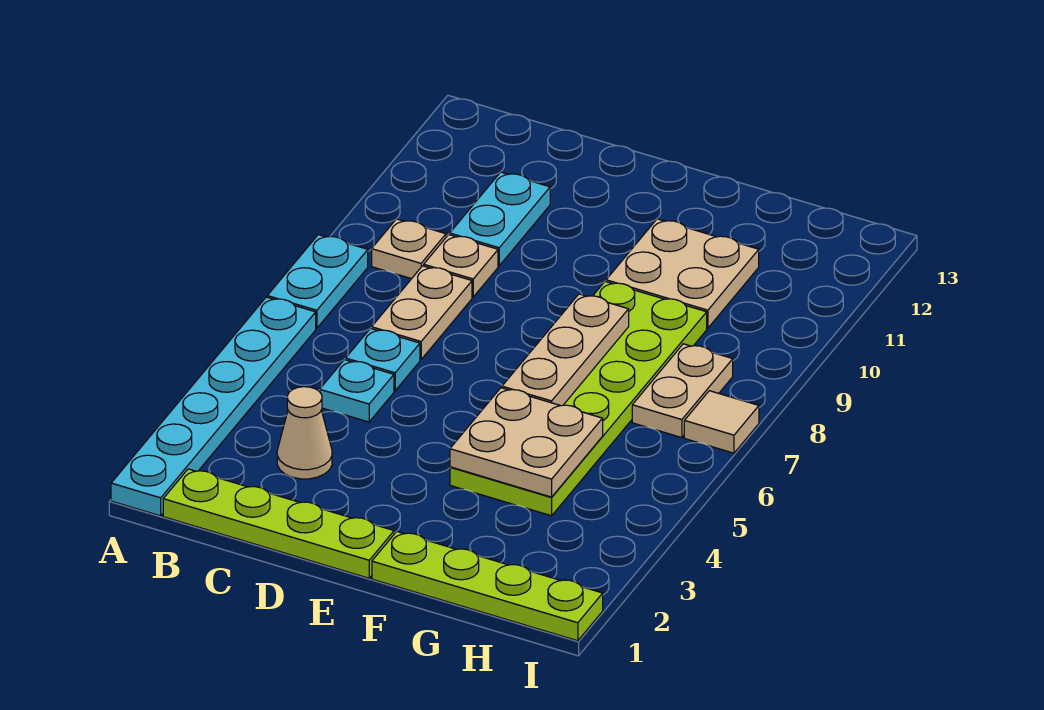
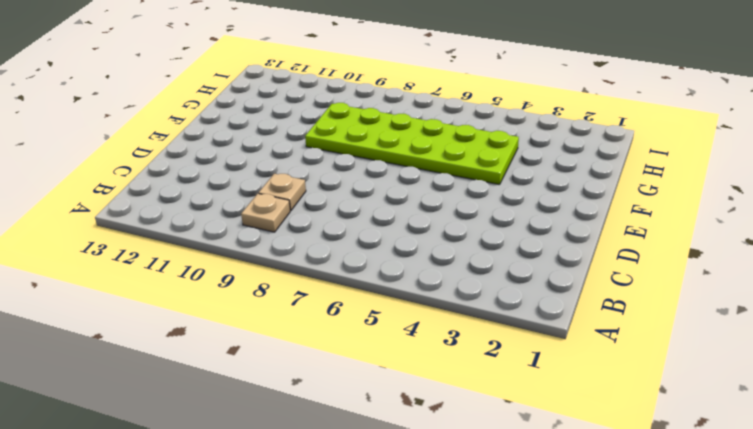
none -> cyan plate A1:A6 level 1
none -> cyan plate A7:A8 level 1
none -> lime plate B1:E1 level 1

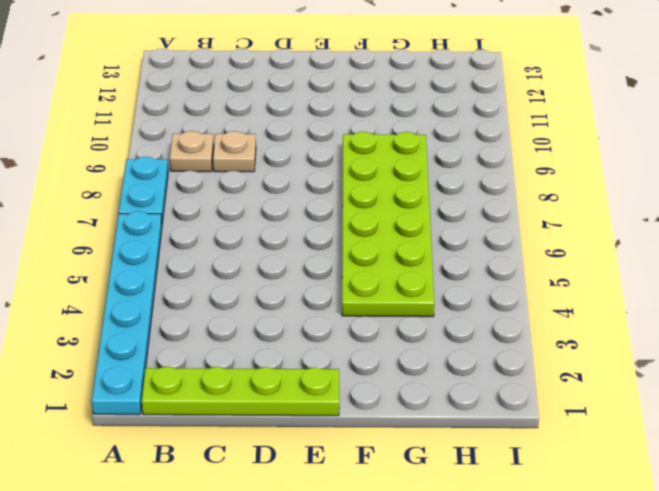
none -> tan cone C3 level 1
none -> cyan plate C5 level 1
none -> cyan plate C6 level 1

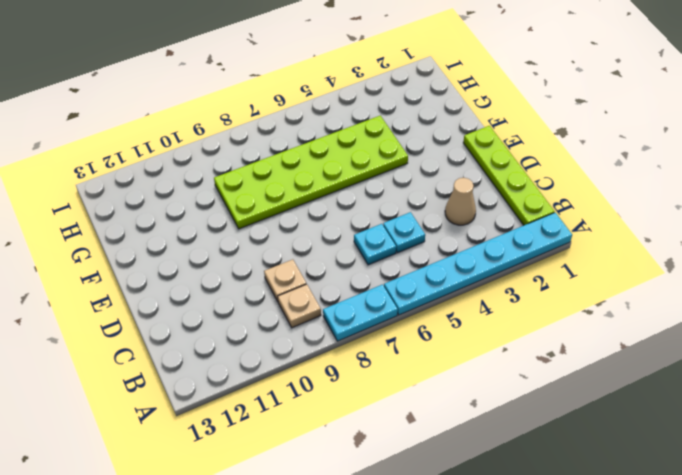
none -> tan plate C7:C8 level 1
none -> cyan plate C10:C11 level 1
none -> lime plate F1:I1 level 1

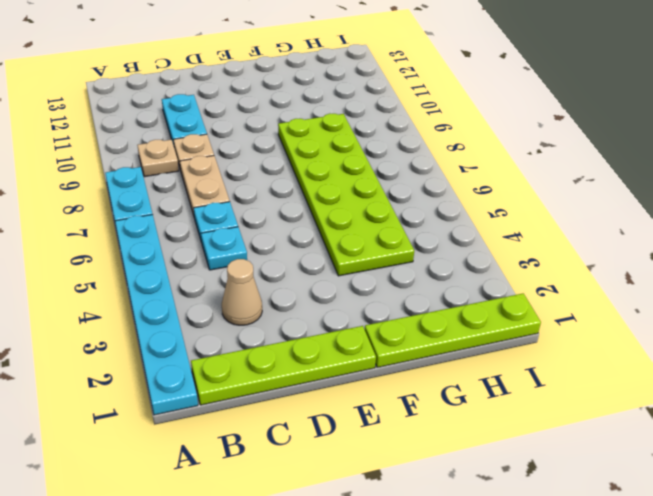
none -> tan plate F10:G11 level 1
none -> tan plate H7:H8 level 1
none -> tan tile I7 level 1

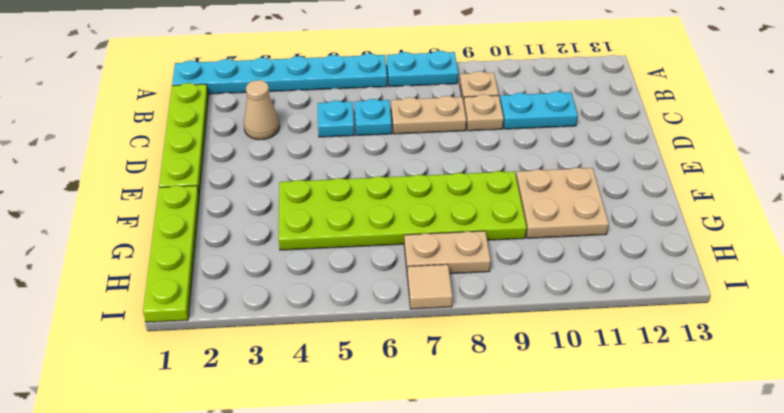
none -> tan plate F4:G5 level 2
none -> tan plate F6:F8 level 2

